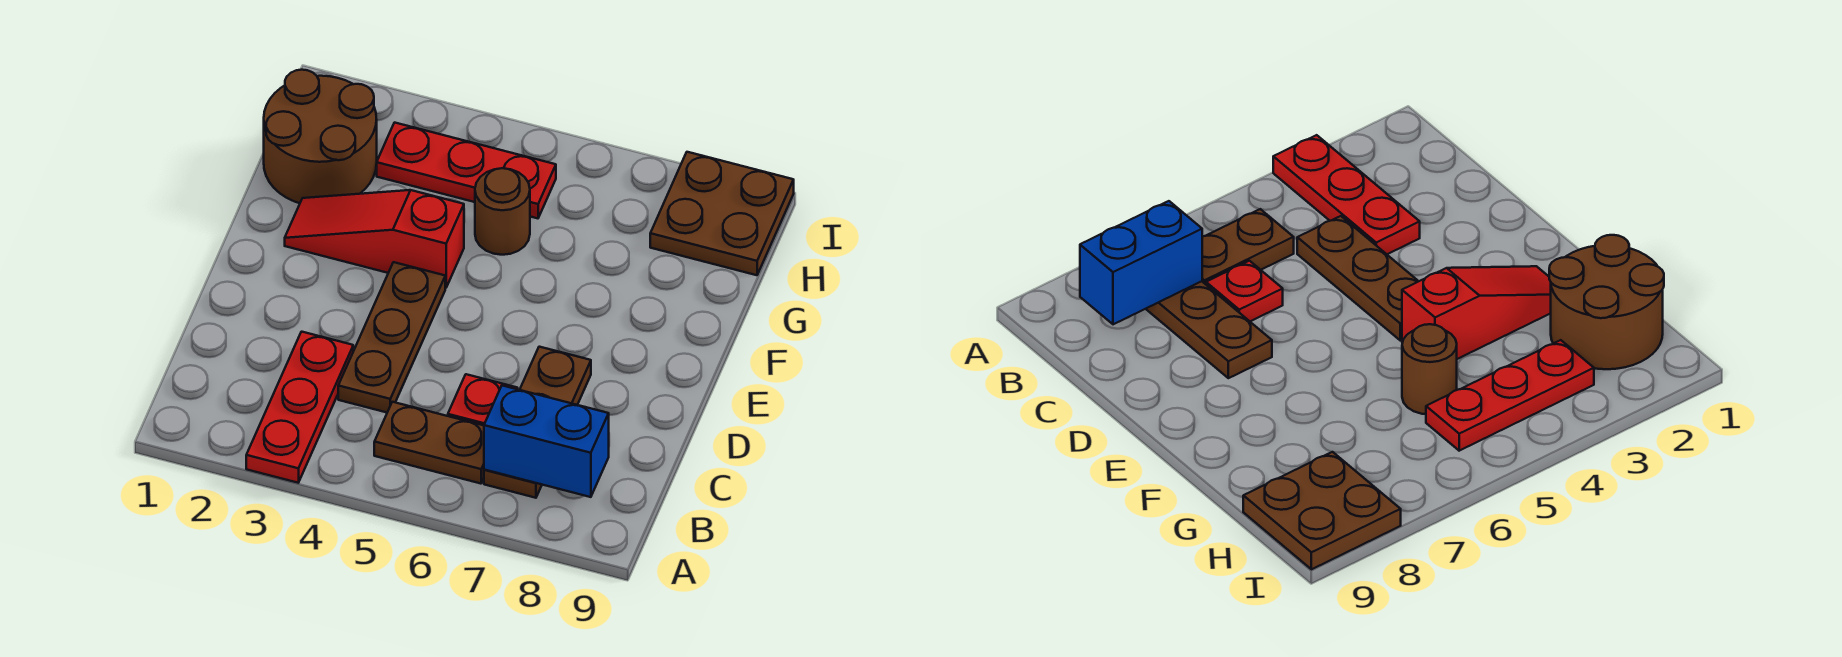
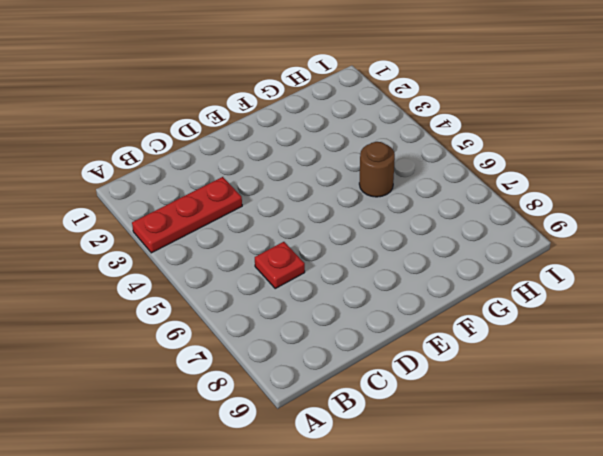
none -> brown plate B5:B6 level 1
none -> brown plate B7:D7 level 1

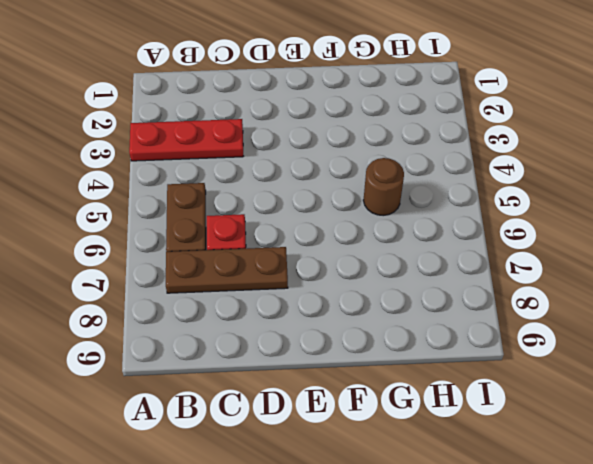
none -> brown plate C4:E4 level 1
none -> red slope F2:F4 level 1 top 4

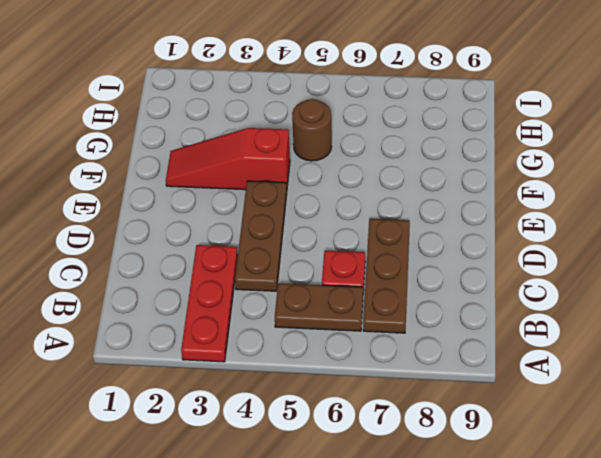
none -> brown round brick G1:H2 level 1
none -> red plate H3:H5 level 1

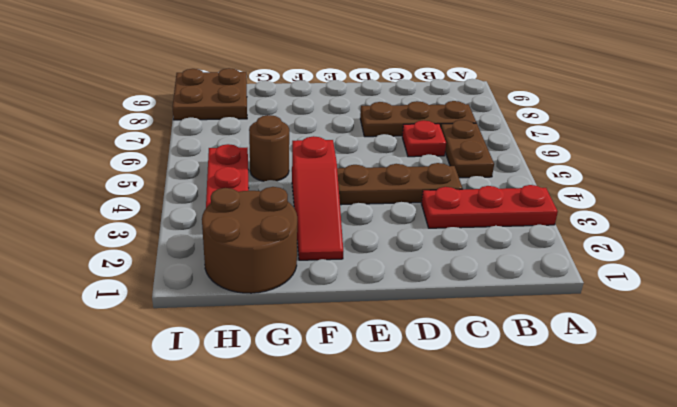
none -> blue brick B7:B8 level 2

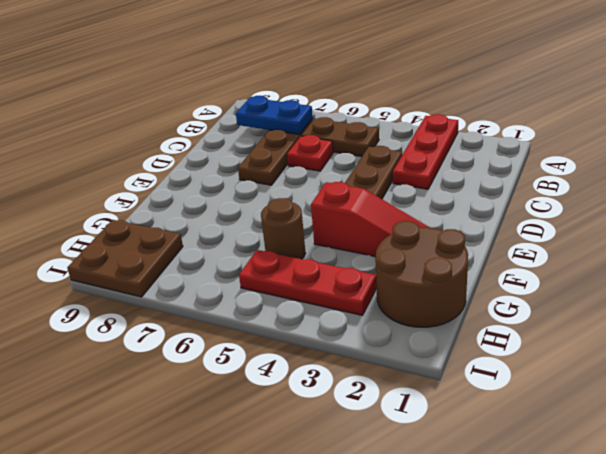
blue plate B7:B8 level 2 -> blue brick B7:B8 level 2

